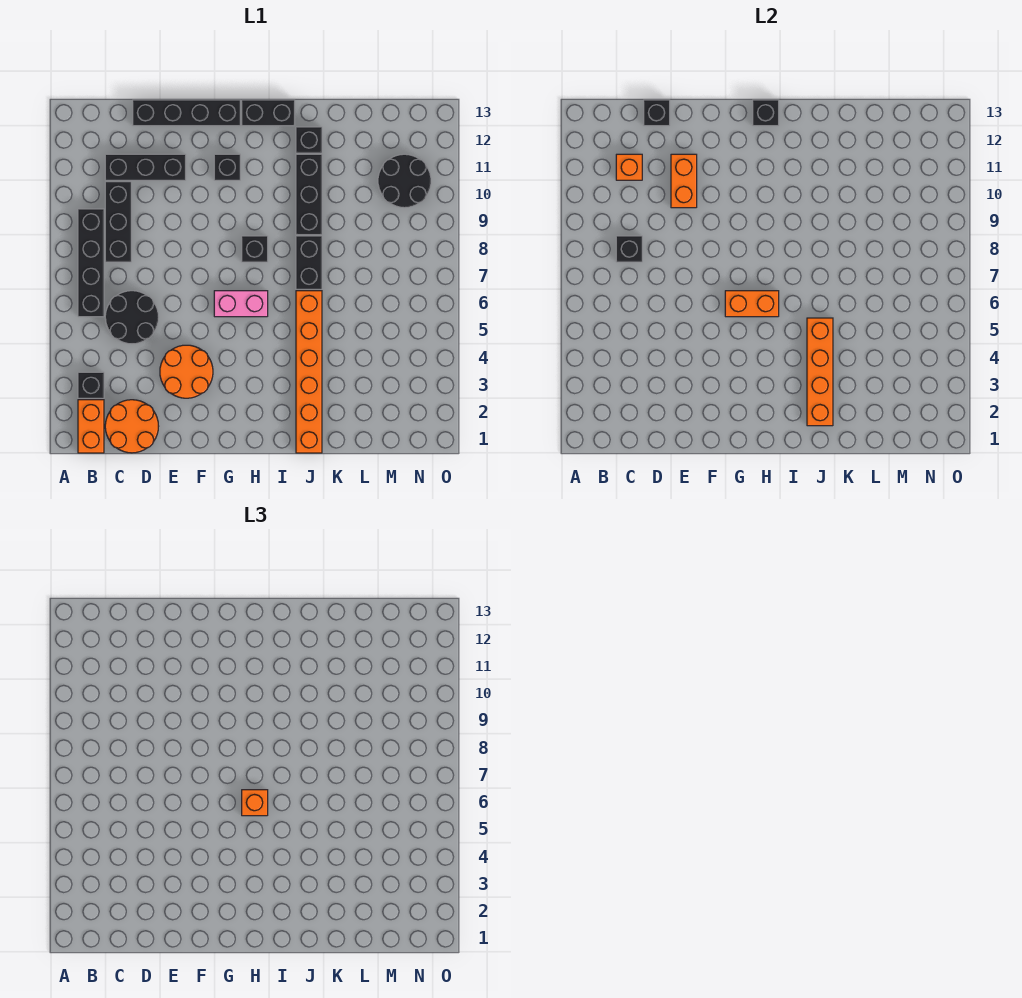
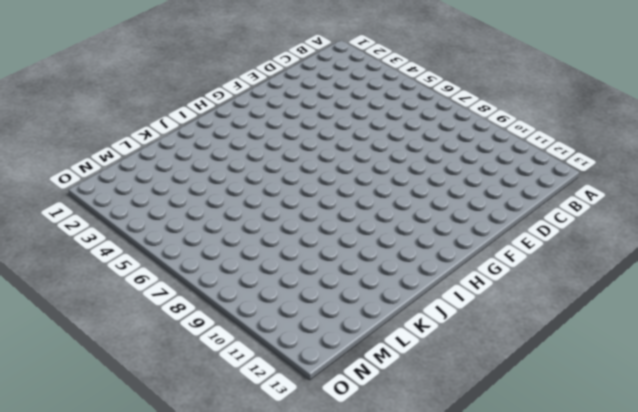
none -> orange brick B1:B2 level 1
none -> black brick B3 level 1
none -> black brick B6:B9 level 1

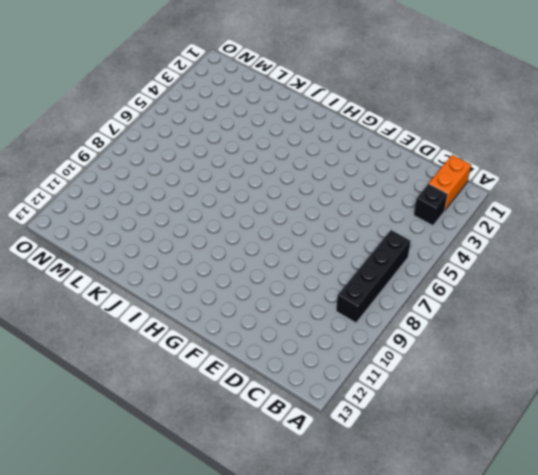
none -> orange round brick C1:D2 level 1
none -> black round brick C5:D6 level 1
none -> black brick C8:C10 level 1

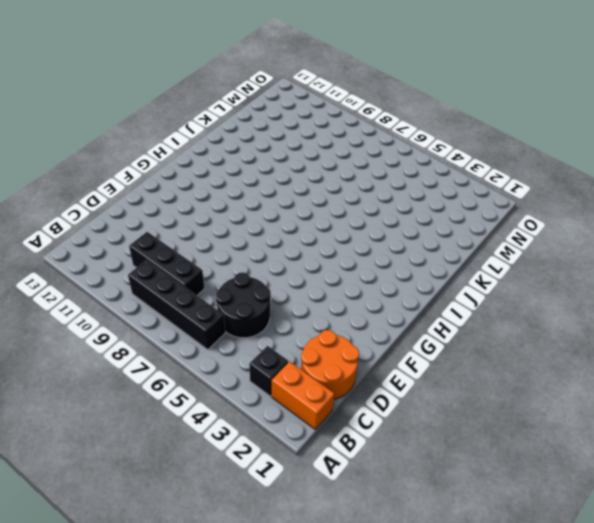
none -> black brick C11:E11 level 1
none -> black brick D13:G13 level 1
none -> orange round brick E3:F4 level 1

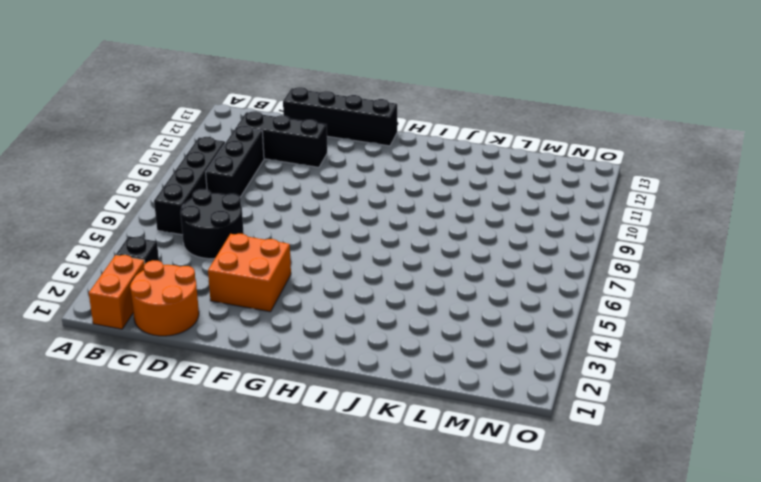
orange brick E3:F4 level 1 -> orange round brick E3:F4 level 1
none -> pink brick G6:H6 level 1
none -> black brick G11 level 1
none -> black brick H8 level 1

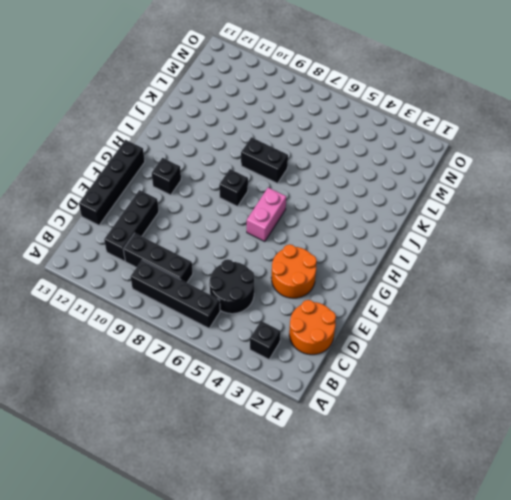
none -> orange brick B1:B2 level 1
none -> black brick H13:I13 level 1
none -> orange brick J1:J6 level 1

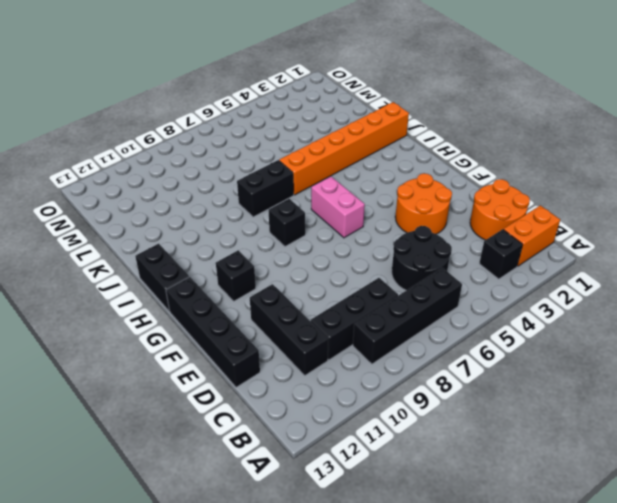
none -> black brick J9:J11 level 1
none -> black brick J12 level 1
none -> black round brick M10:N11 level 1

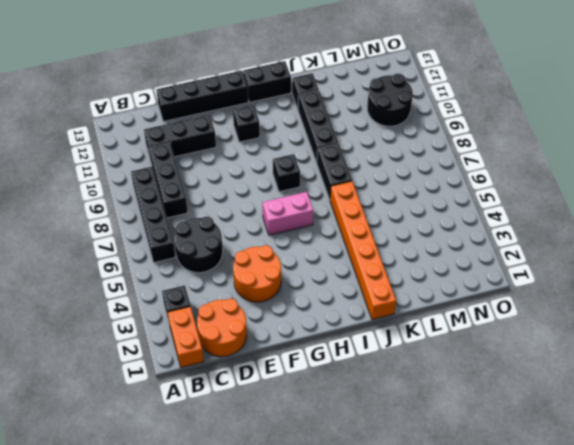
none -> black brick C8 level 2
none -> orange brick C11 level 2
none -> black brick D13 level 2

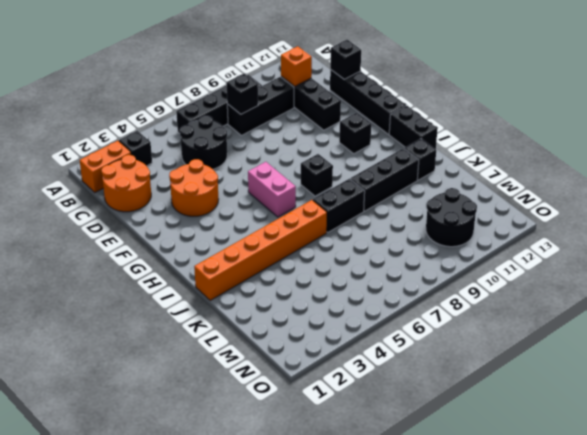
none -> orange brick E10:E11 level 2
none -> orange brick G6:H6 level 2
none -> black brick H13 level 2

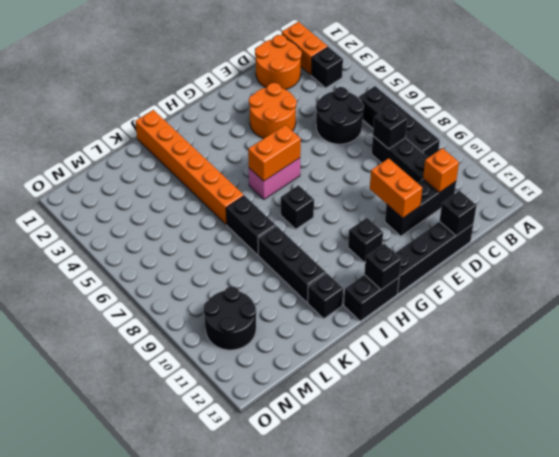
none -> orange brick J2:J5 level 2
none -> orange brick H6 level 3

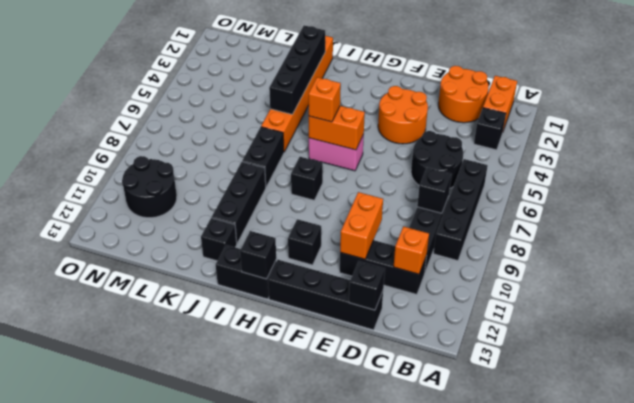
black brick J2:J5 level 2 -> orange brick J2:J5 level 2

